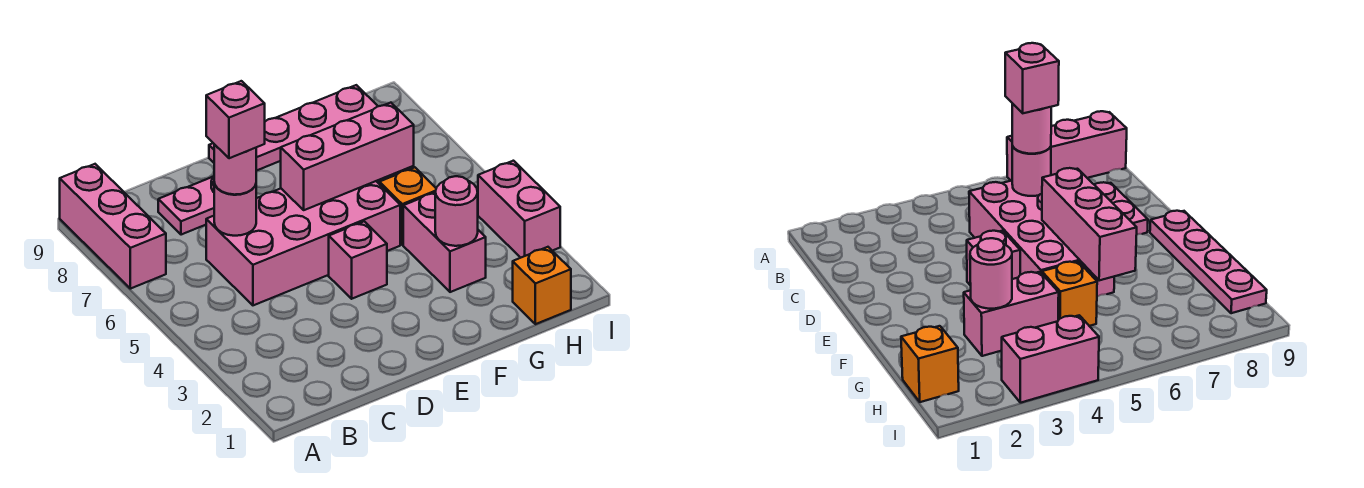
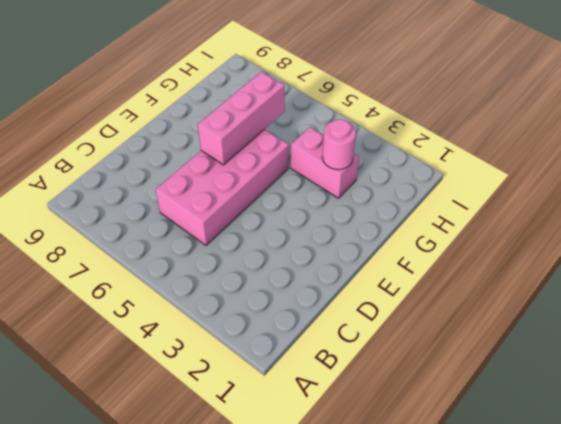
none -> pink brick A7:A9 level 1
none -> pink plate C8:D8 level 1
none -> pink brick E4 level 1

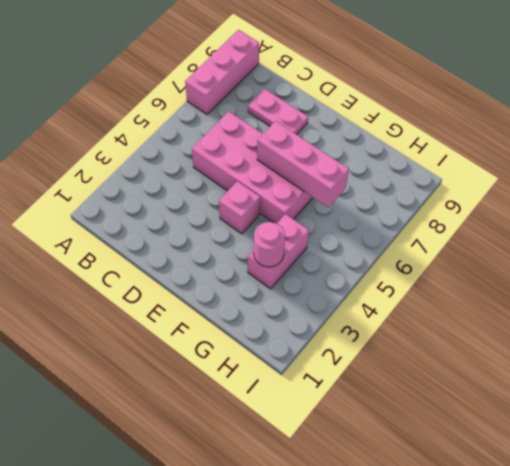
none -> pink plate E9:H9 level 1
none -> orange brick G5 level 1
none -> orange brick H1 level 1

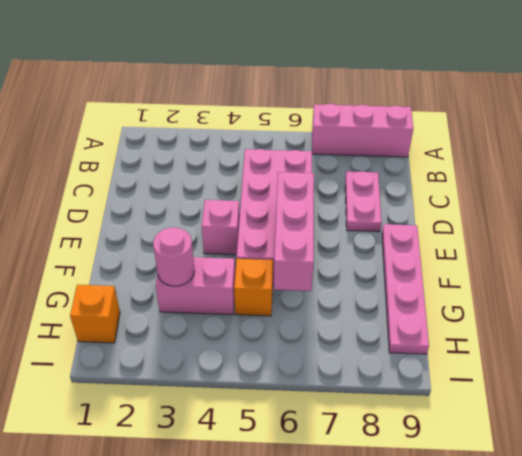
none -> pink brick I3:I4 level 1
none -> pink round brick C6 level 2
none -> pink round brick C6 level 3

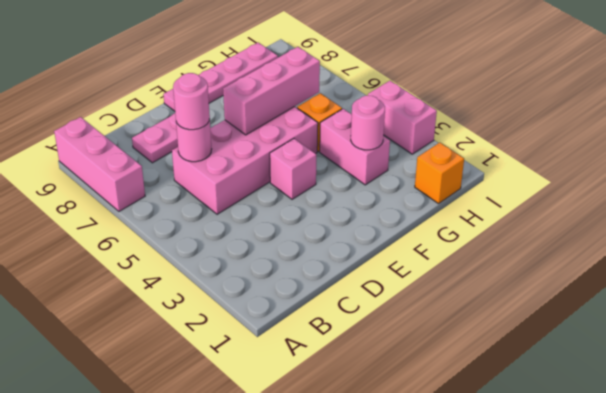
none -> pink brick C6 level 4

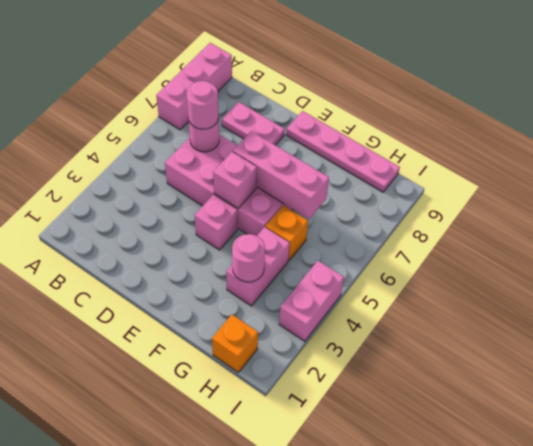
pink brick E5 level 2 -> pink brick C6 level 4

